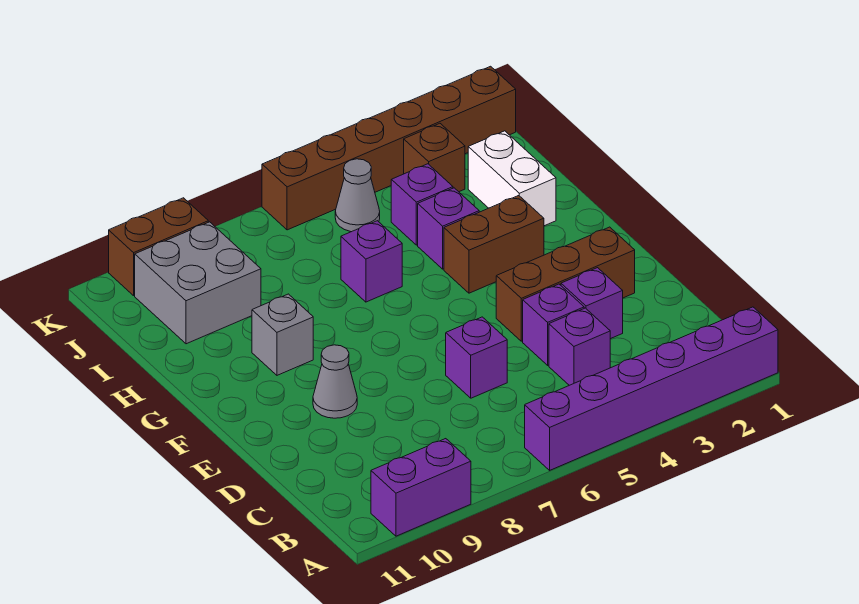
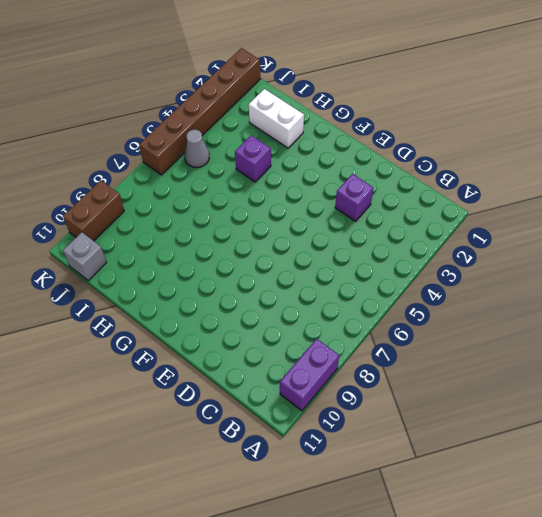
grey brick J11 level 1 -> grey brick G9 level 1
none -> purple brick A1:A6 level 1
none -> purple brick C4 level 1
none -> purple brick D4 level 1

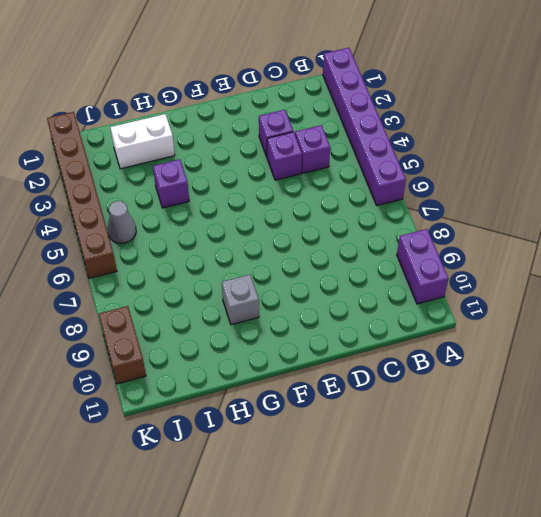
none -> purple brick D6 level 1
none -> brown brick E2:E4 level 1
none -> grey cone E9 level 1

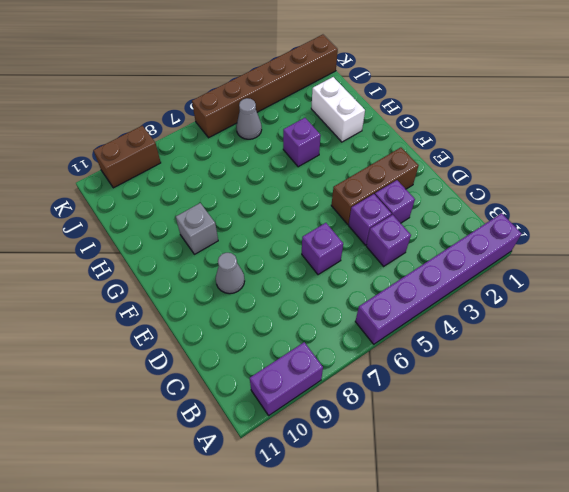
none -> brown brick G3:G4 level 1
none -> purple brick H6 level 1
none -> purple brick I4 level 1

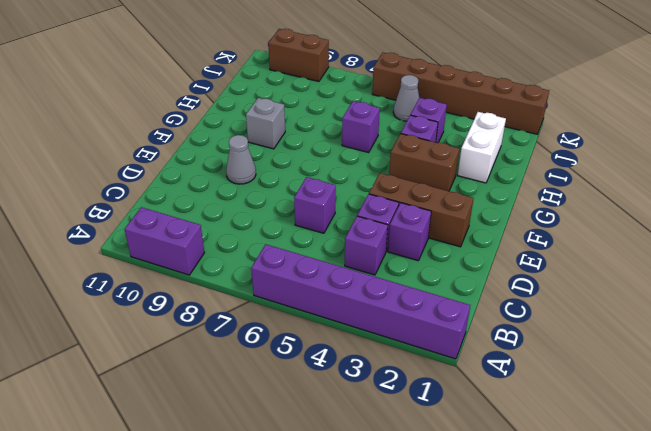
none -> grey brick I9:J10 level 1
none -> brown brick J3 level 1

